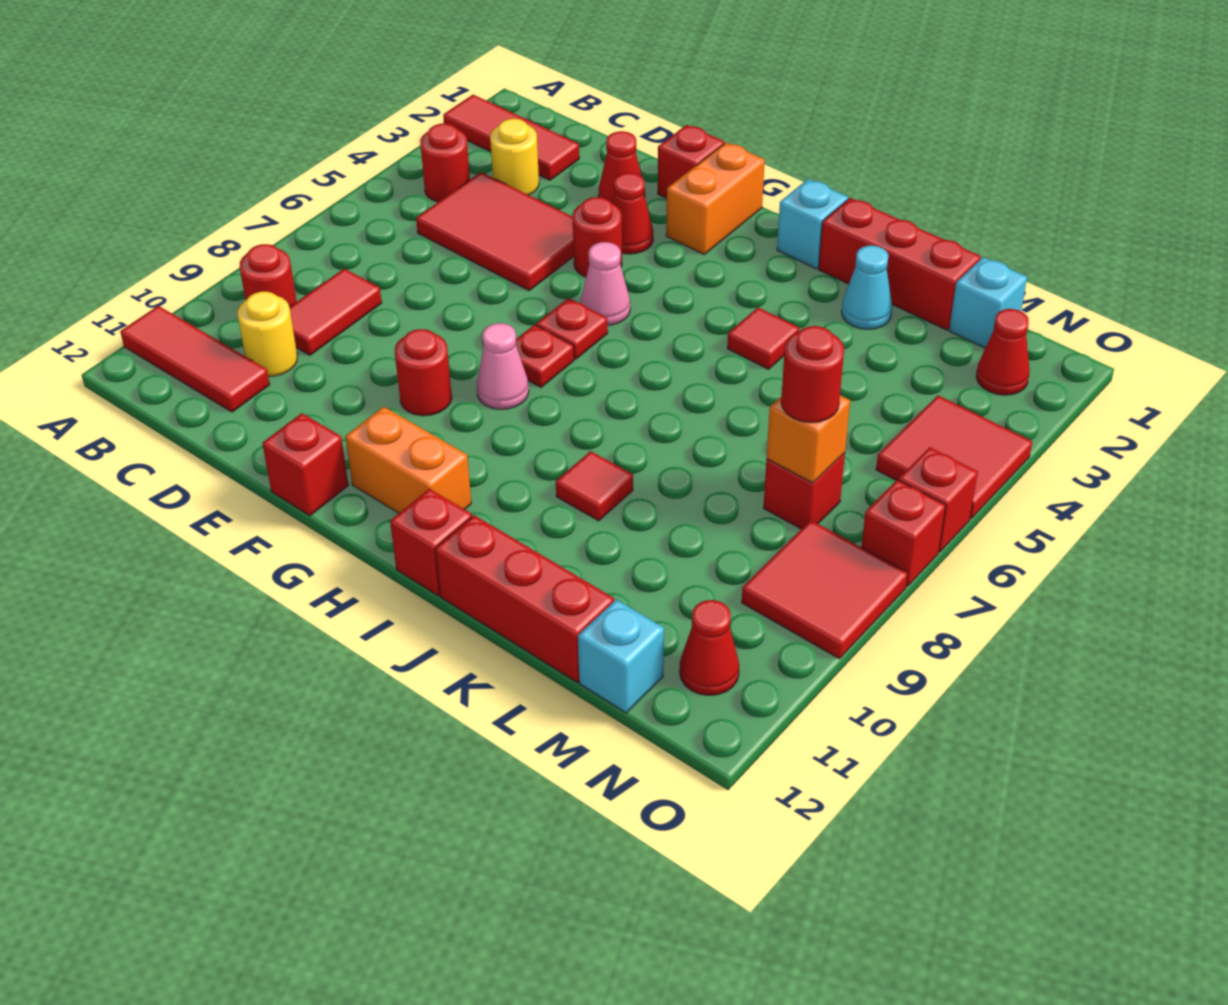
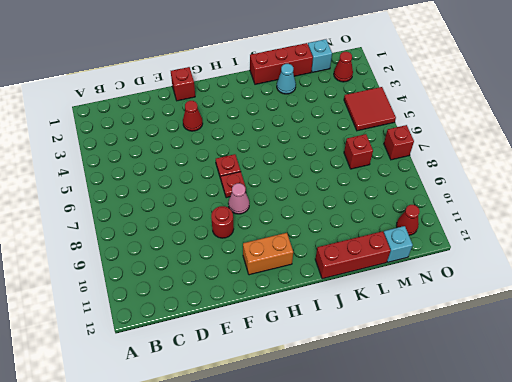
none -> red tile A2:C2 level 1
none -> red tile A11:C11 level 1
none -> red round brick B4 level 1
none -> red round brick B9 level 1

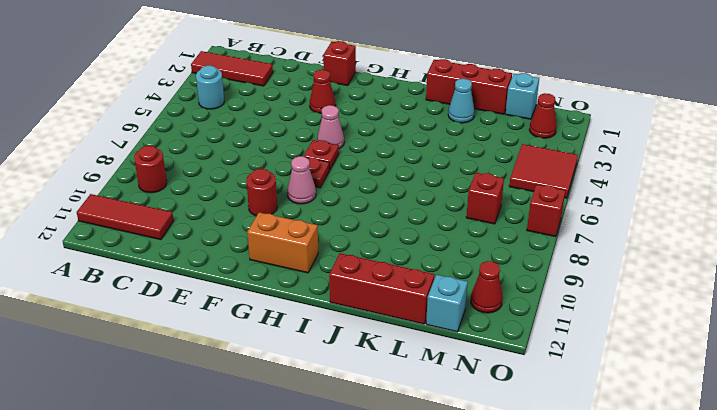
cyan round brick B4 level 1 -> red round brick B4 level 1
none -> yellow round brick C3 level 1
none -> red tile C4:E5 level 1
none -> red tile C8:C9 level 1
none -> yellow round brick C10 level 1

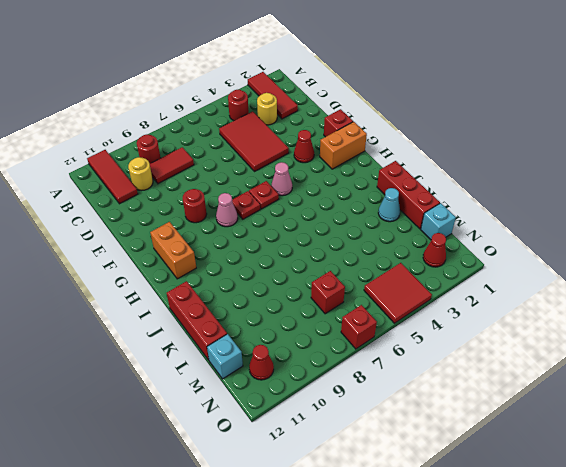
none -> red cone E2 level 1
none -> red round brick F4 level 1
none -> red brick F12 level 1
none -> cyan brick I1 level 1

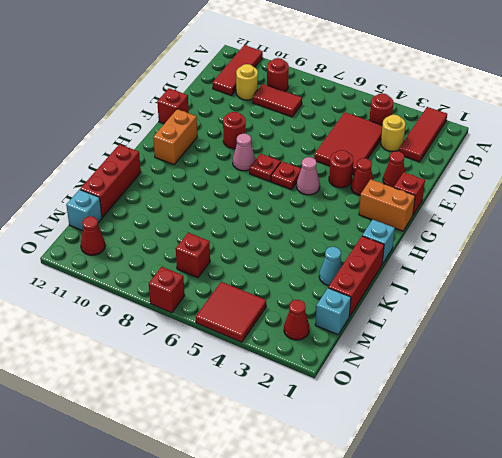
none -> red brick I12 level 1
none -> red tile J4 level 1
none -> red tile J9 level 1
none -> red tile N8:O9 level 1

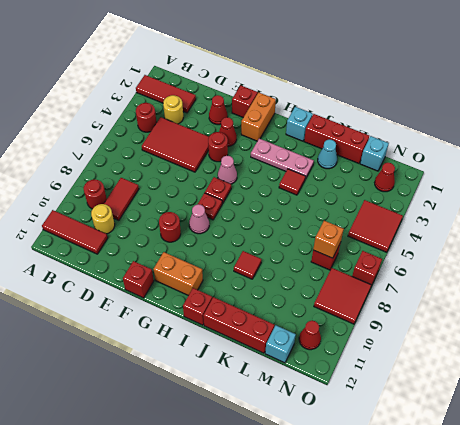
pink plate H3:J3 level 1 -> none
none -> red brick O6 level 1
none -> red round brick M7 level 3

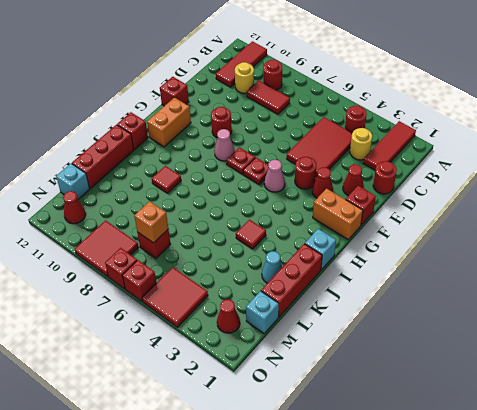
red round brick D1 level 1 -> red round brick M7 level 3

